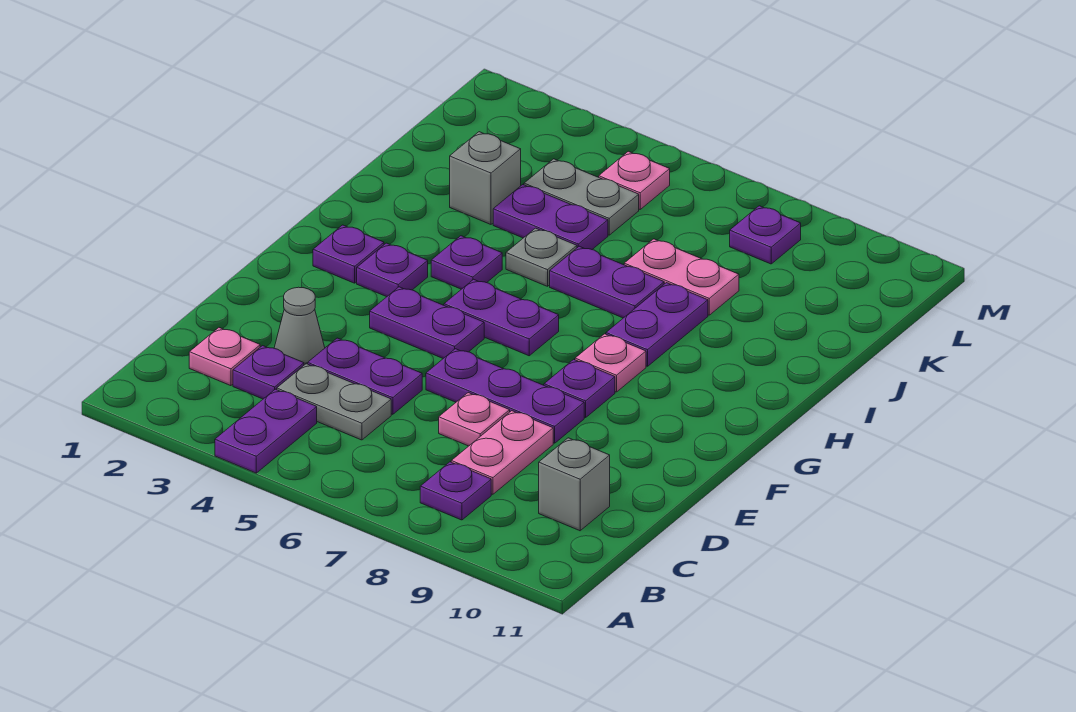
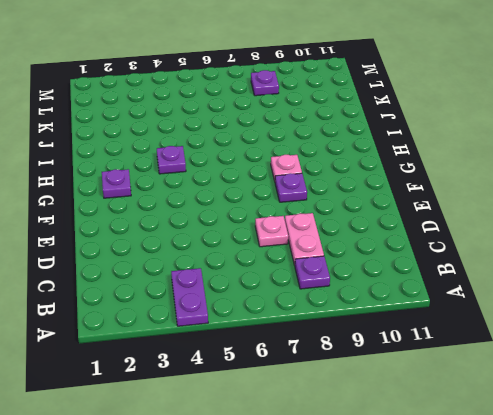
none -> pink plate C2 level 1
none -> purple plate C3 level 1
none -> grey plate C4:C5 level 1

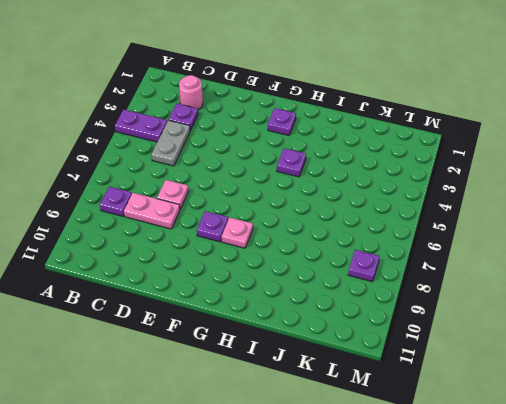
pink round brick C2 level 1 -> pink plate C2 level 1
none -> grey brick C10 level 1
none -> grey cone D3 level 1
none -> purple plate D4:D5 level 1

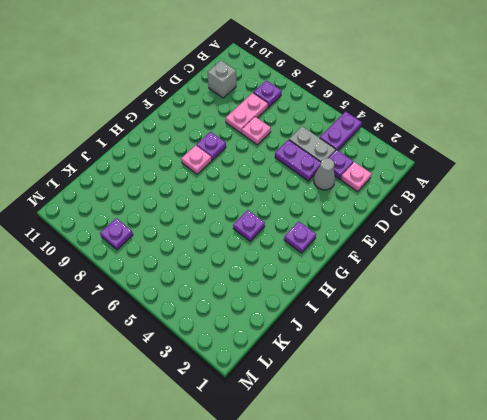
none -> purple plate E6:E8 level 1
none -> purple plate F4:F5 level 1
none -> purple plate G3 level 1

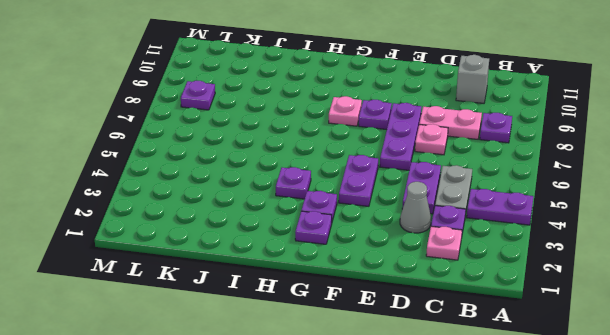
none -> purple plate G5:G6 level 1
none -> purple plate H8:I8 level 1
none -> grey plate I5 level 1

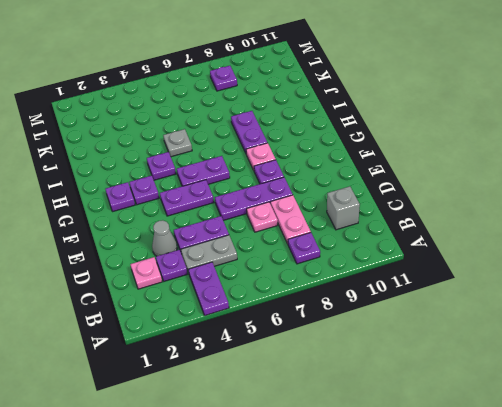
none -> purple plate I6:I7 level 1
none -> grey brick J3 level 1
none -> purple plate J4:J5 level 1

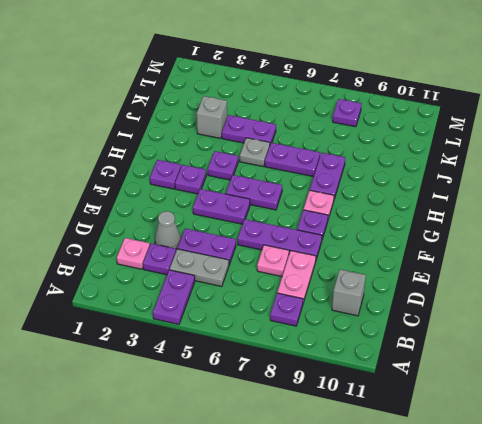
none -> pink plate J7:J8 level 1
none -> grey plate K4:K5 level 1
none -> pink plate L5 level 1

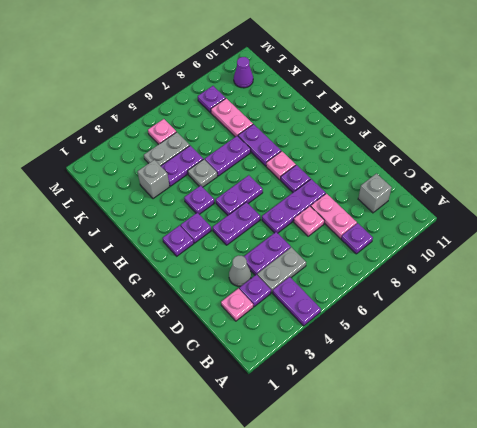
pink plate J8:K8 level 1 -> pink plate J7:J8 level 1
purple cone L10 level 1 -> none

